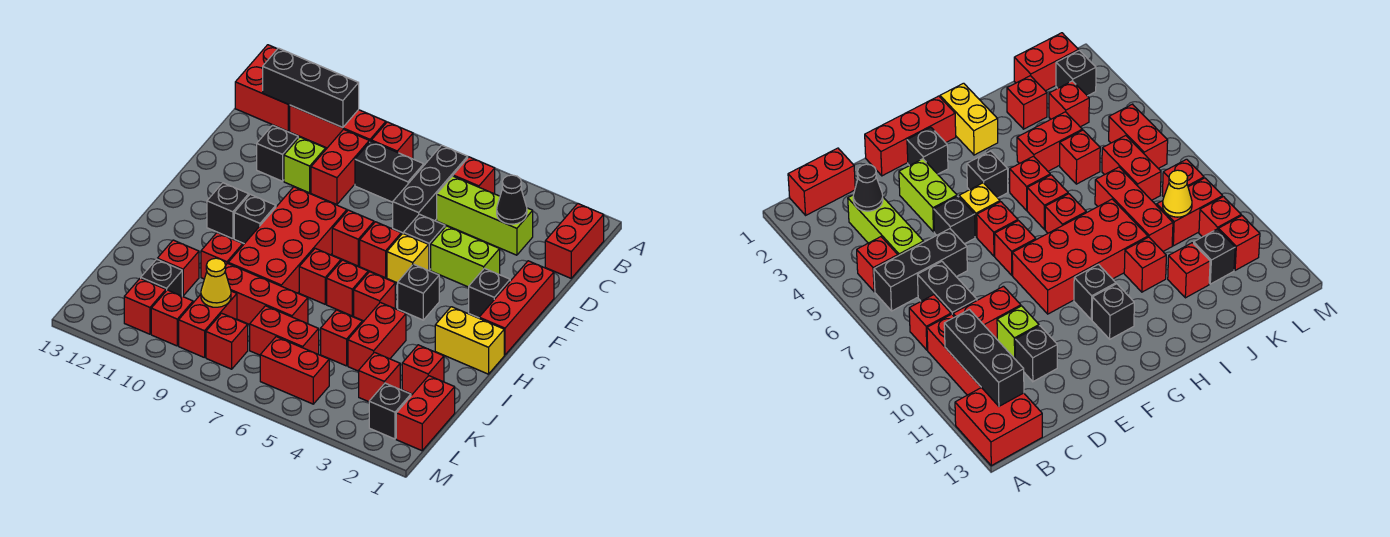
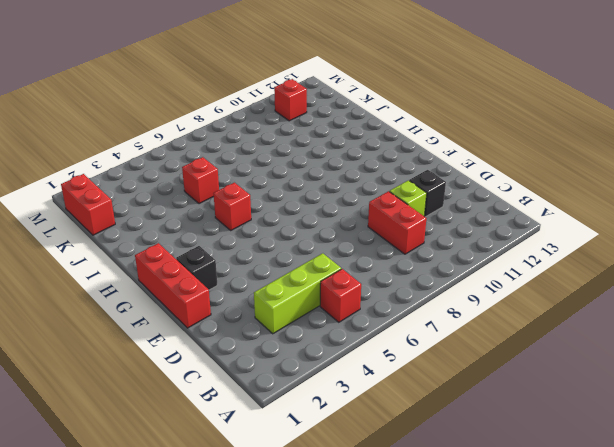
none -> red brick A12:B13 level 1
none -> red brick B1:C1 level 1
none -> black brick B6:D6 level 1
none -> red brick B8 level 1

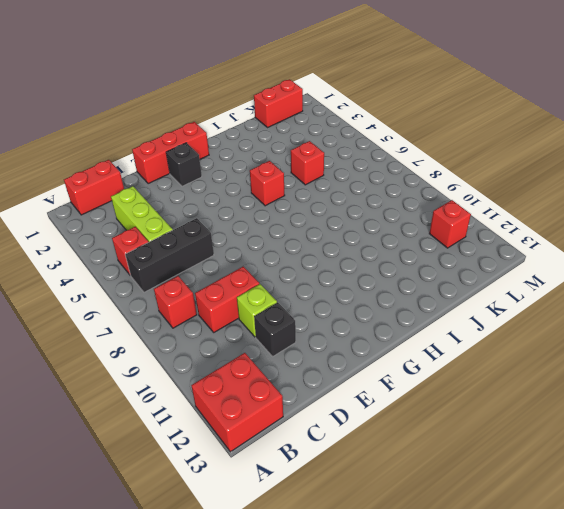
none -> red brick B9:B11 level 1
none -> black brick C7:C8 level 1
none -> lime brick E3:E4 level 1
none -> black brick E5 level 1

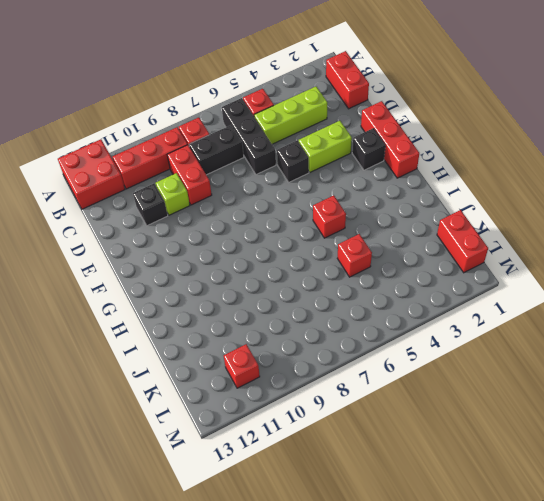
none -> yellow brick F5 level 1
none -> red brick F6 level 1
none -> red brick F7 level 1
none -> red brick F8:I9 level 1

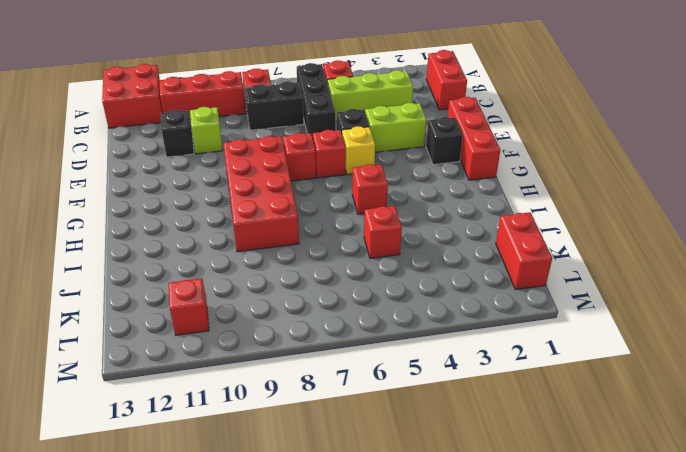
none -> red brick C9:D9 level 1
none -> black brick G4 level 1
none -> black brick G10 level 1
none -> black brick G11 level 1

